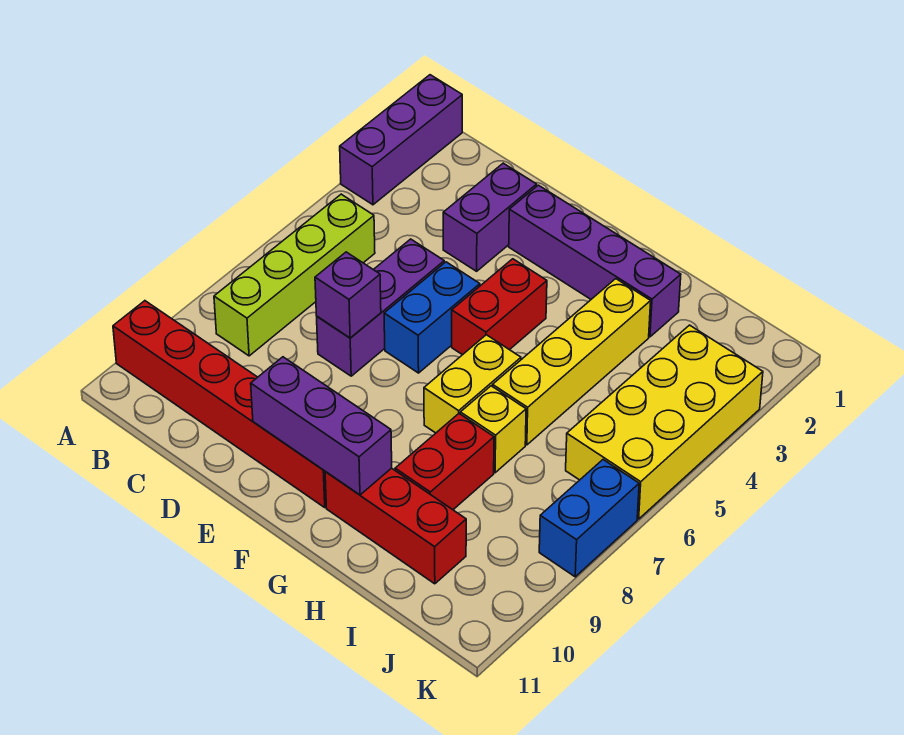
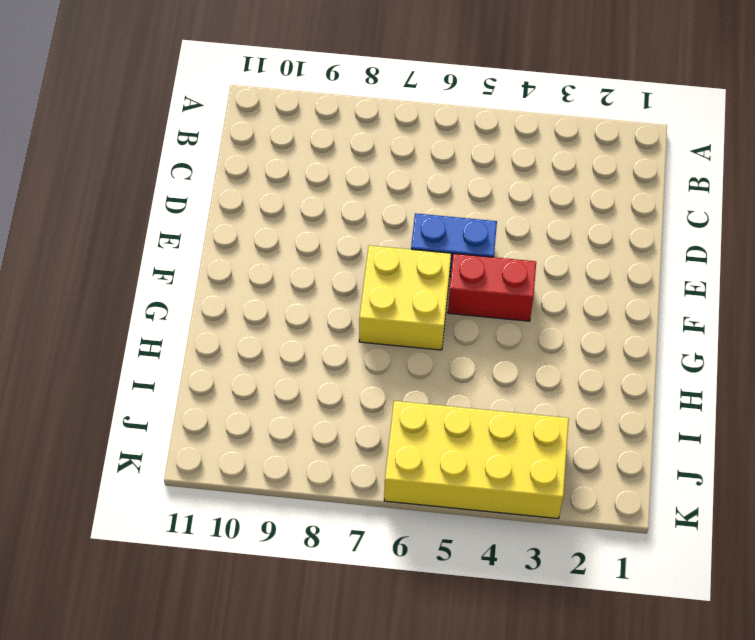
yellow brick F6:G7 level 1 -> yellow brick G6:G7 level 1
none -> purple brick A1:A3 level 1
none -> red brick A10:F10 level 1
none -> lime brick B5:B8 level 1

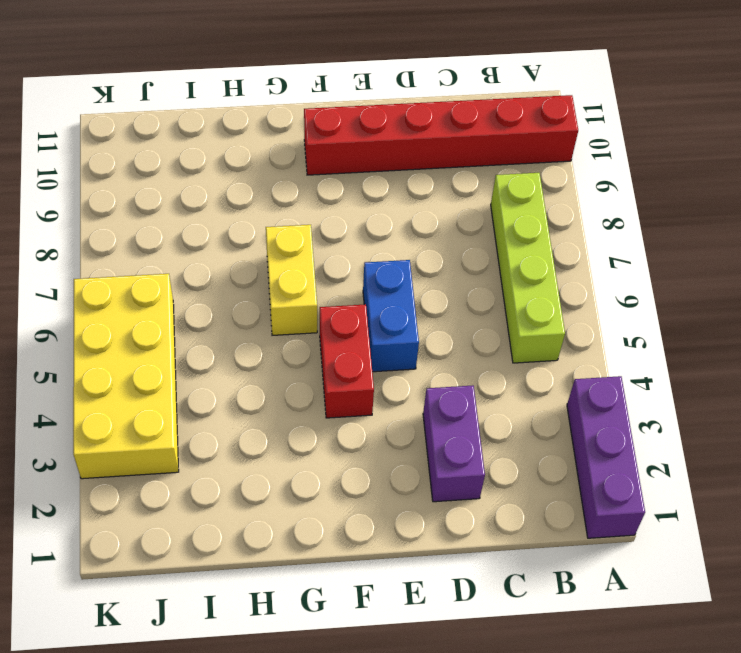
none -> purple brick D5:D7 level 1
none -> purple brick E2:H2 level 1
none -> red brick G10:I10 level 1

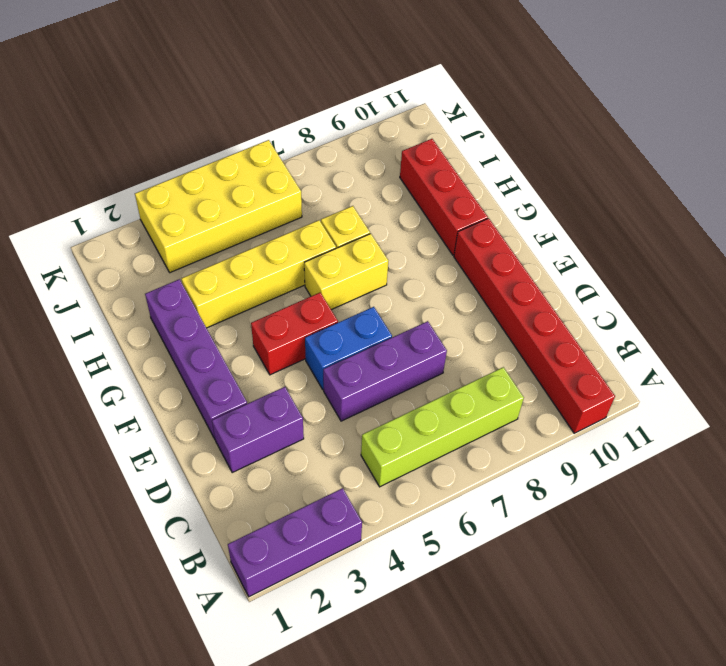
none -> red brick H8:H9 level 1
none -> blue brick K7:K8 level 1
none -> purple brick D7 level 2

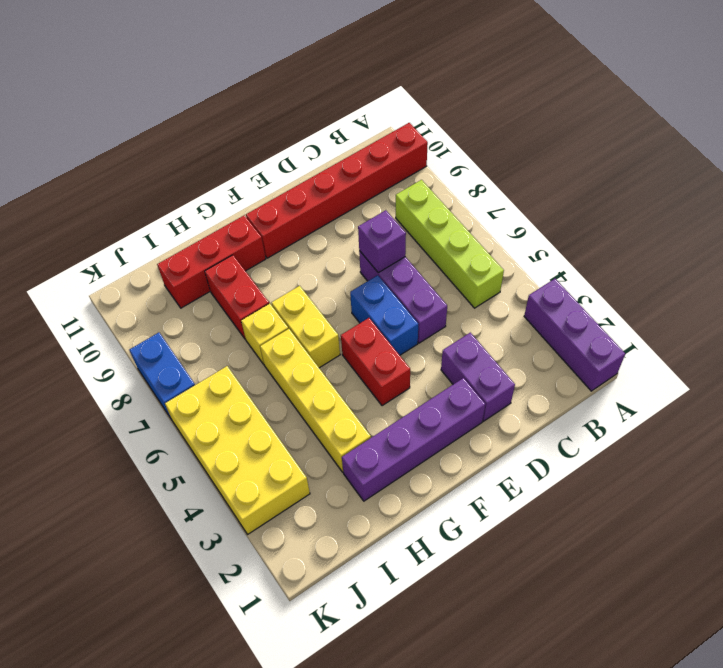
none -> purple brick E10:G10 level 2

